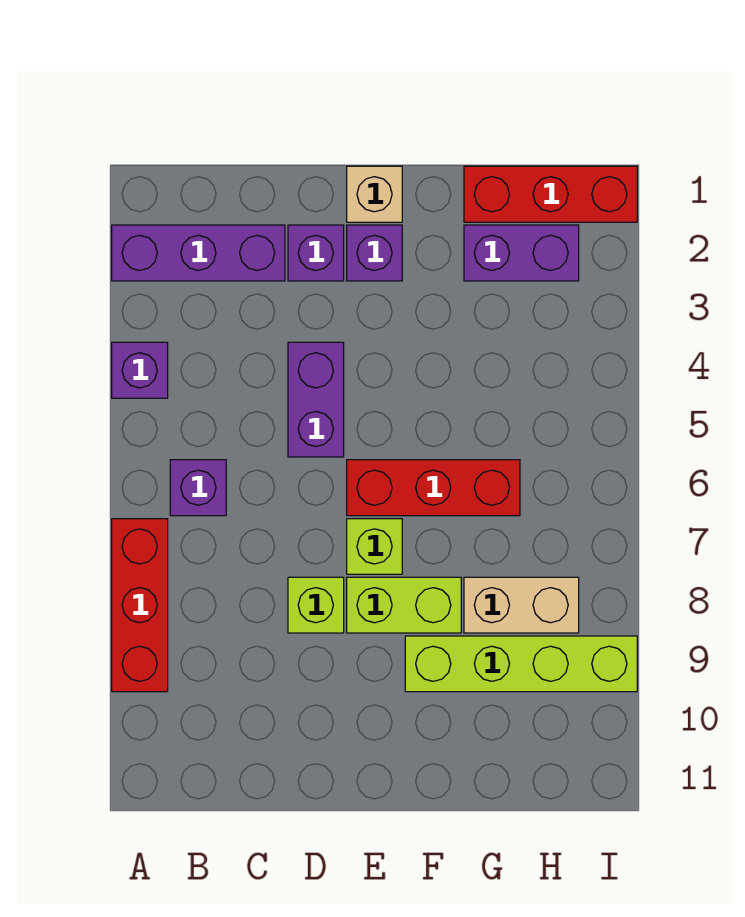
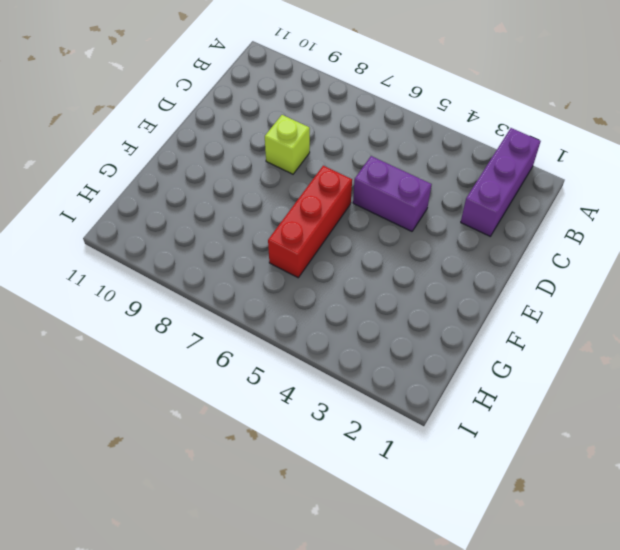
none -> purple brick A4 level 1
none -> red brick A7:A9 level 1
none -> purple brick B6 level 1

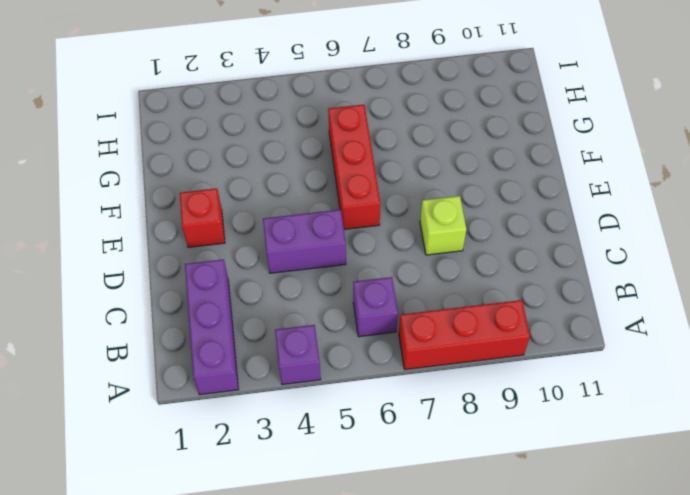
red brick E2 level 1 -> purple brick E2 level 1
none -> purple brick D2 level 1
none -> tan brick E1 level 1
none -> lime brick E7 level 1

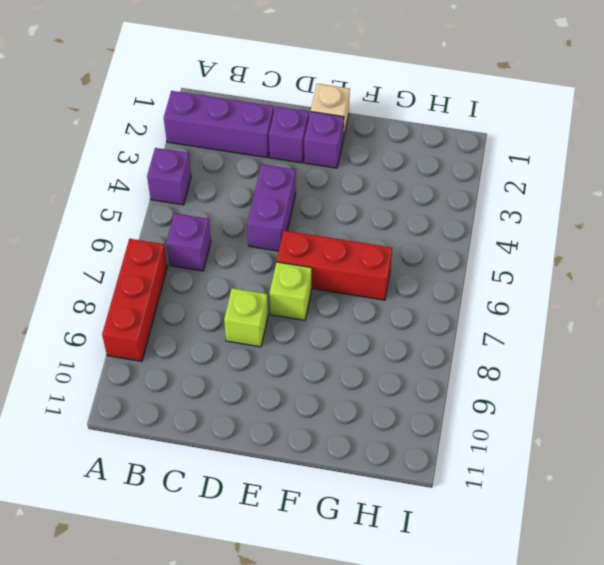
none -> lime brick E8:F8 level 1
none -> lime brick F9:I9 level 1
none -> red brick G1:I1 level 1

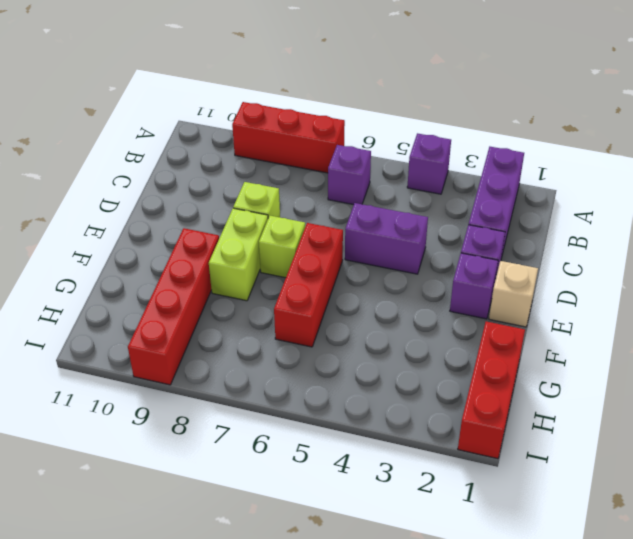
red brick F9:I9 level 1 -> lime brick F9:I9 level 1
none -> purple brick G2:H2 level 1
none -> tan brick G8:H8 level 1

